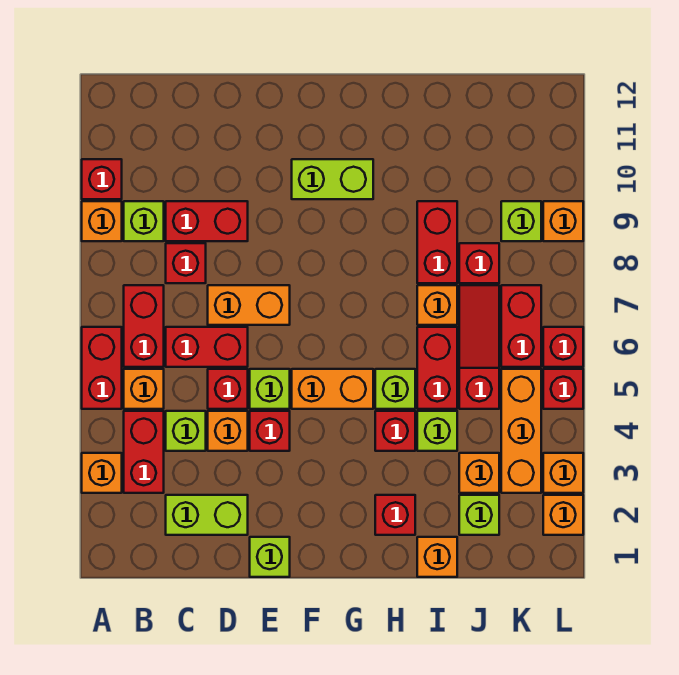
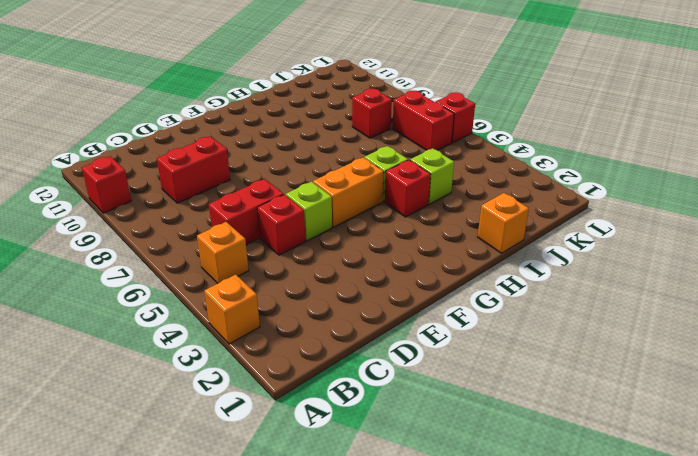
none -> red brick A5:A6 level 1
none -> orange brick A9 level 1
none -> red brick B3:B4 level 1
none -> red brick B6:B7 level 1

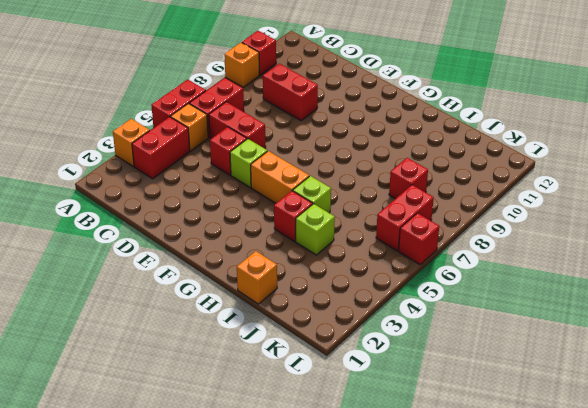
none -> lime brick B9 level 1
none -> lime brick C2:D2 level 1
none -> lime brick C4 level 1
none -> red brick C8 level 1

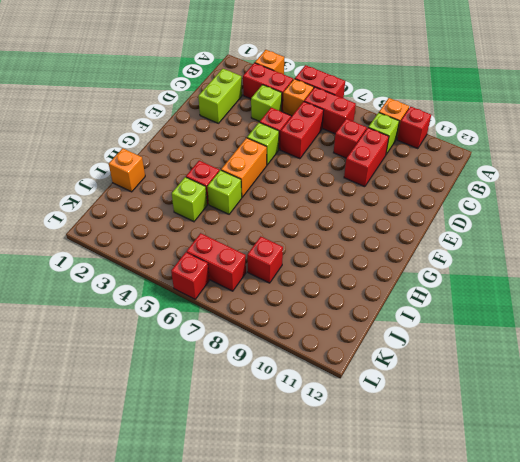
none -> orange brick D4 level 1
none -> orange brick D7:E7 level 1
none -> lime brick E1 level 1
none -> red brick E4 level 1

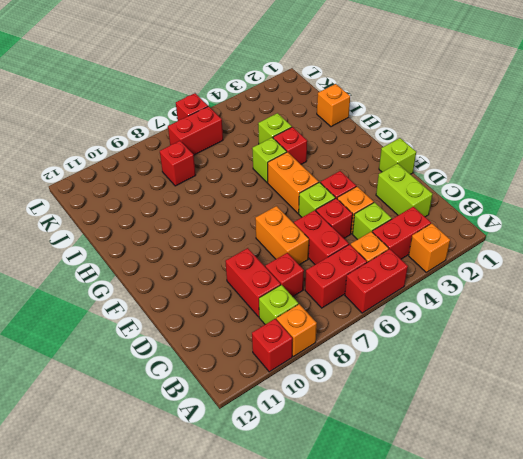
none -> lime brick F10:G10 level 1
none -> red brick H2 level 1
none -> red brick I5:I6 level 1
none -> orange brick I7 level 1

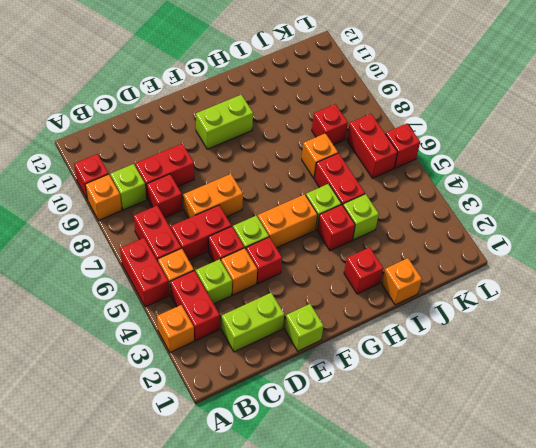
none -> red brick I8:I9 level 1
none -> lime brick J2 level 1
none -> orange brick J3 level 1
none -> red slope J5:J7 level 1 top 5

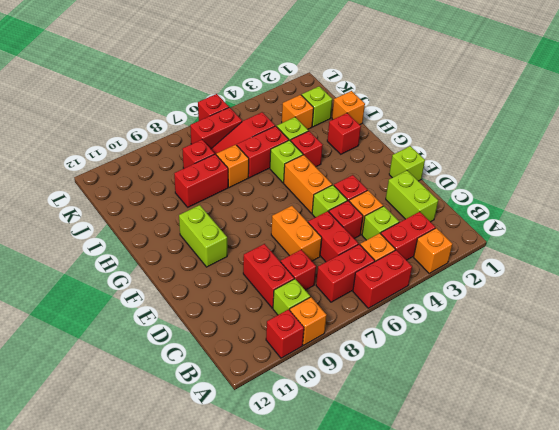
none -> orange brick K3:K5 level 1
none -> lime brick K9 level 1
none -> orange brick L2 level 1
none -> orange brick L3 level 1

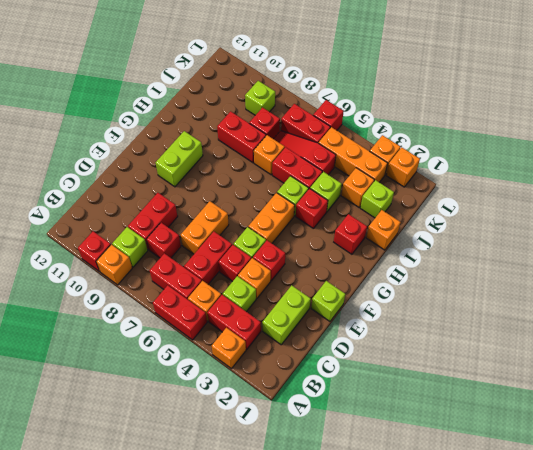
none -> red brick L5 level 1
none -> orange brick L9 level 1

